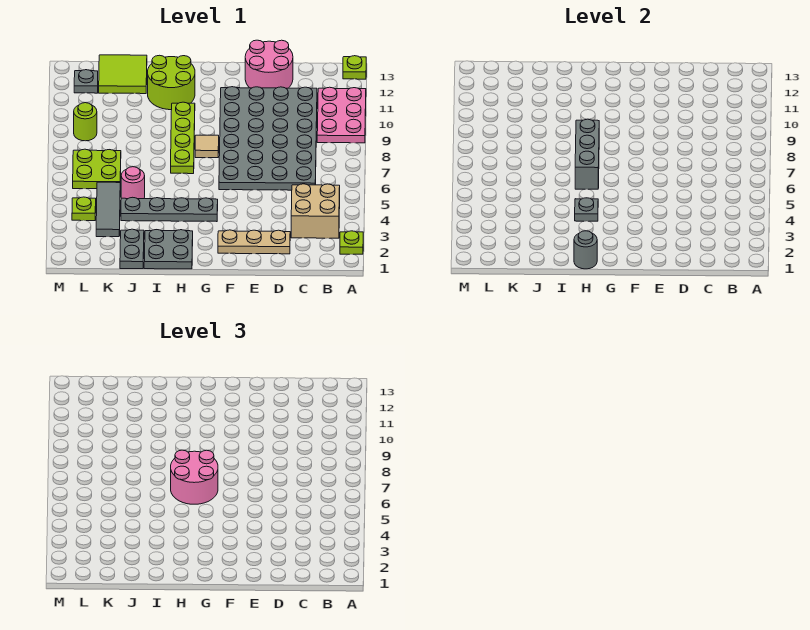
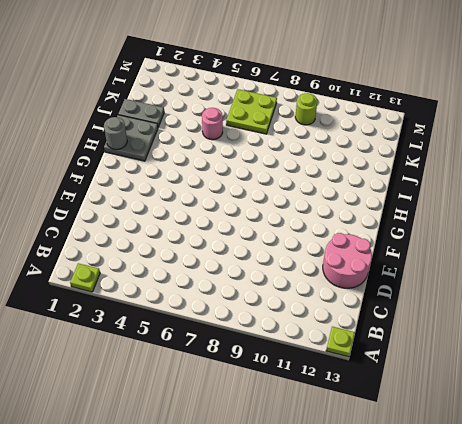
none -> pink plate A9:B11 level 1
none -> tan brick B3:C4 level 1
none -> grey plate C6:F11 level 1

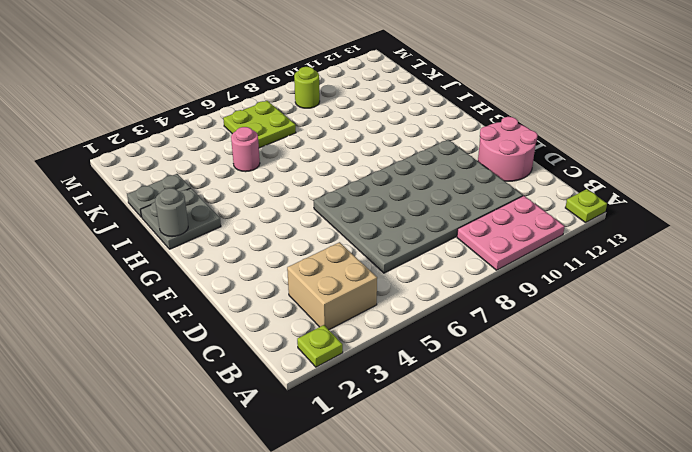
none -> tan plate D2:F2 level 1
none -> grey plate G4:J4 level 1
none -> tan tile G8 level 1

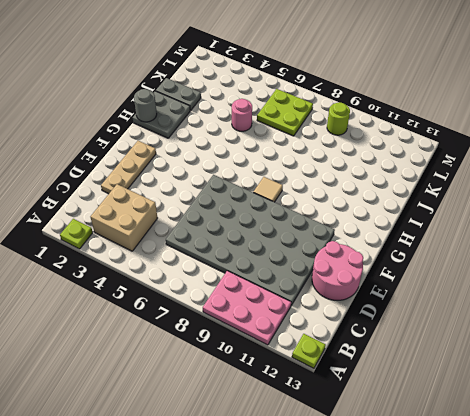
none -> grey plate G4:J4 level 1
none -> lime plate H7:H10 level 1
none -> lime round brick H11:I12 level 1

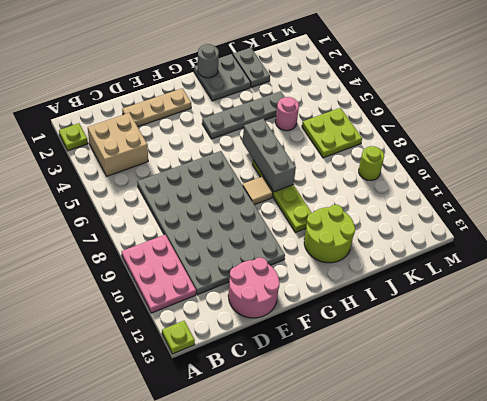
none -> lime tile J12:K13 level 1
none -> grey tile K3:K5 level 1
none -> lime plate L4 level 1

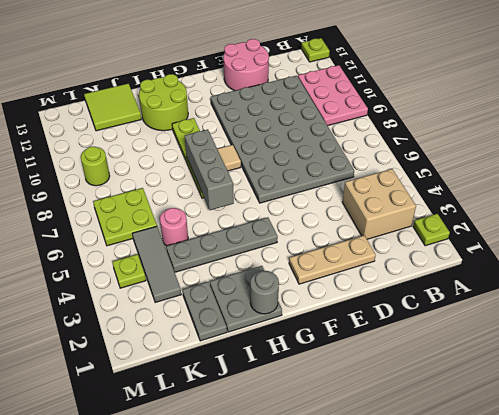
none -> grey plate L12 level 1
none -> grey plate H4 level 2
none -> pink round brick G6:H7 level 3

